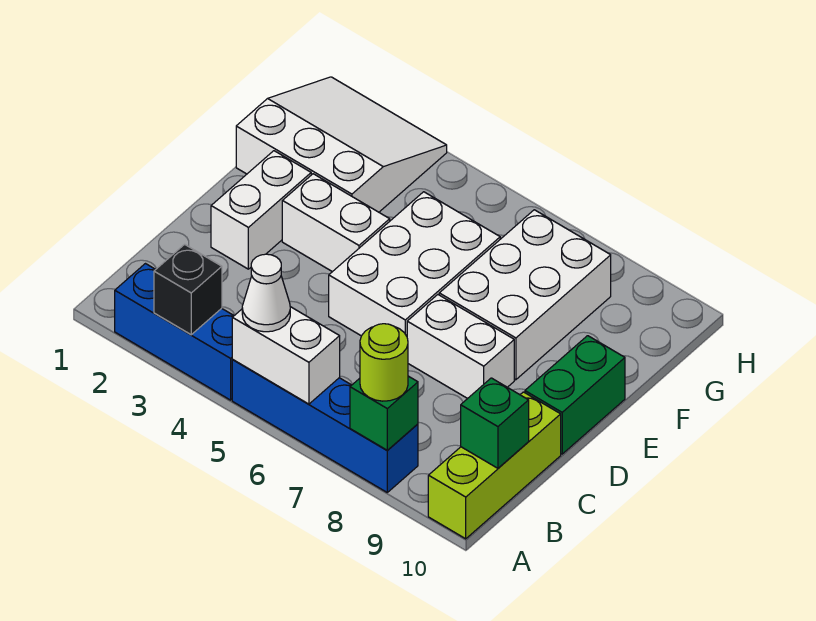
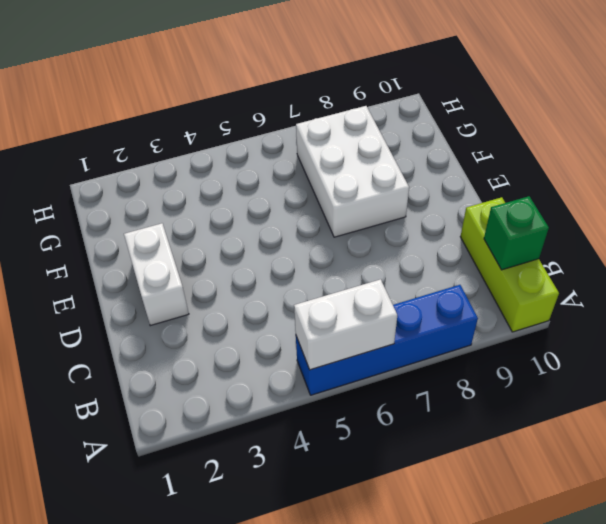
none -> blue brick A2:A4 level 1
none -> white brick D5:F6 level 1
none -> white brick D7:D8 level 1

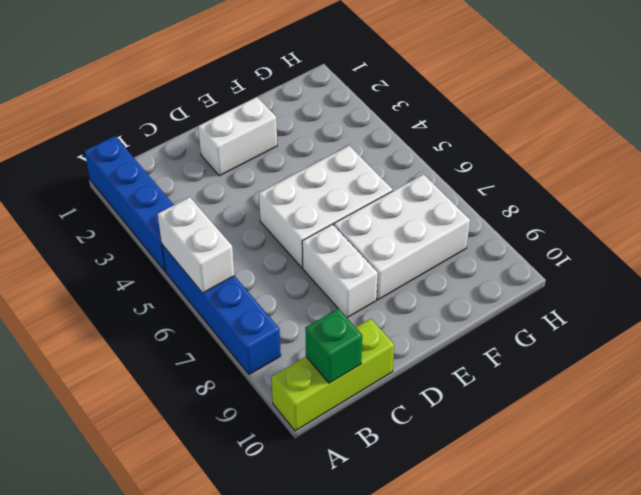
blue brick A1:A4 level 1 -> blue brick A2:A4 level 1
none -> green brick D10:E10 level 1
none -> white brick E3:E4 level 1
none -> white slope F1:H3 level 1 top F

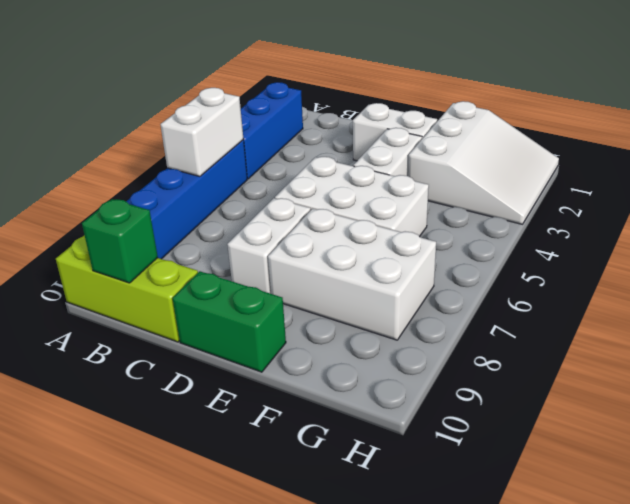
none -> black brick A3 level 2
none -> green brick A8 level 2
none -> white cone A5 level 3

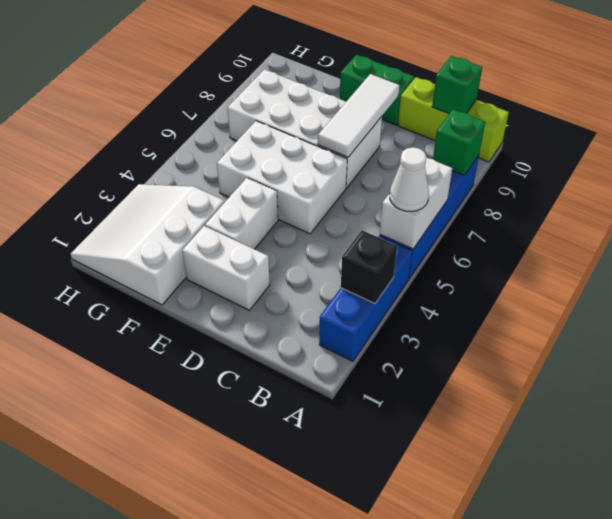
white tile D7:D9 level 2 -> none
none -> lime round brick A8 level 3

